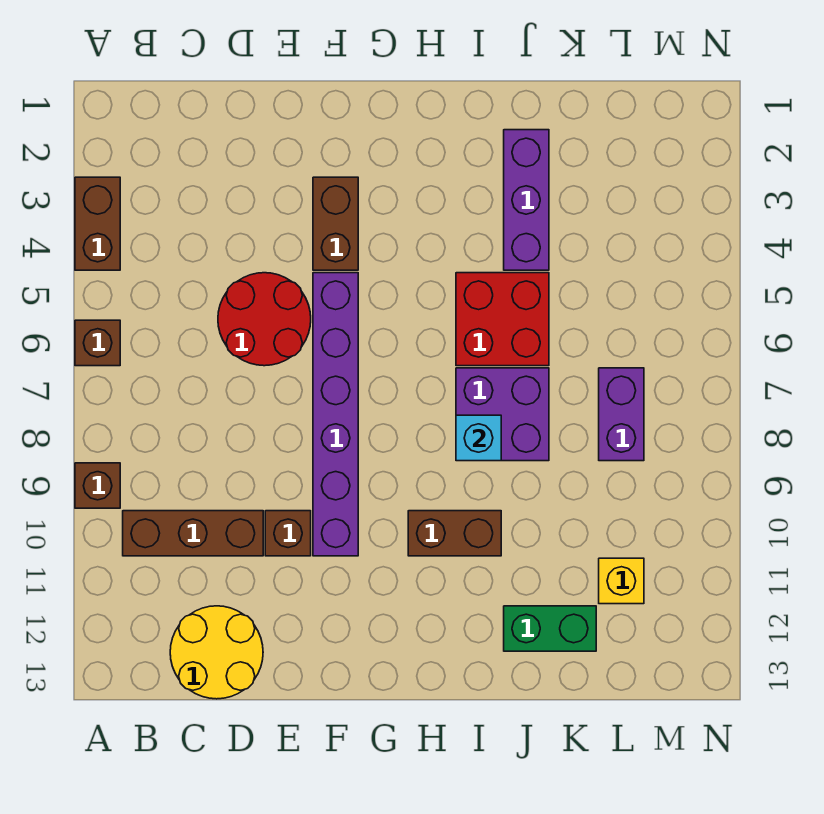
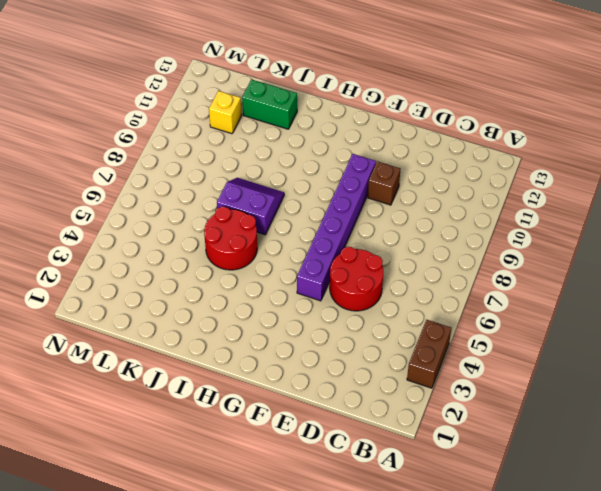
red round brick I5:J6 level 1 -> red brick I5:J6 level 1
purple slope I7:J8 level 1 top 7 -> purple brick I7:J8 level 1
none -> brown brick A6 level 1
none -> brown brick A9 level 1
none -> brown brick B10:D10 level 1

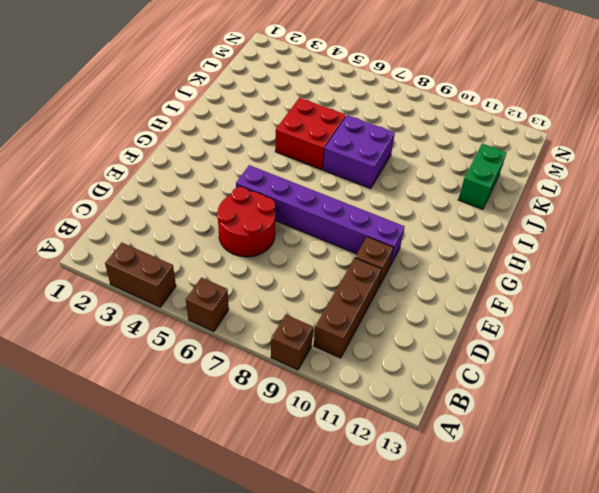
none -> yellow round brick C12:D13 level 1
none -> brown brick F3:F4 level 1
none -> brown brick H10:I10 level 1

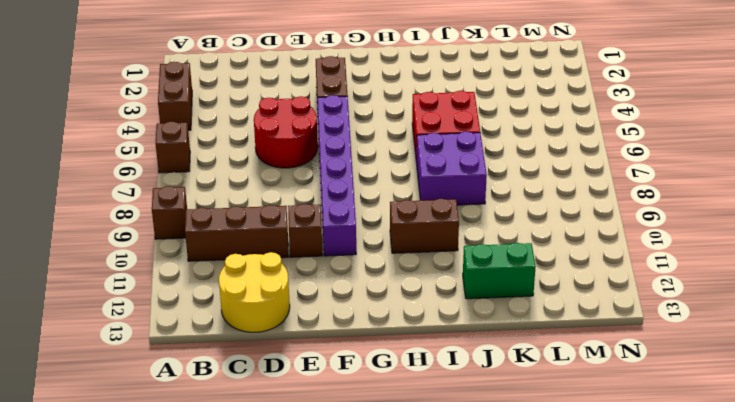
none -> purple brick J2:J4 level 1
none -> purple brick L7:L8 level 1
none -> yellow brick L11 level 1

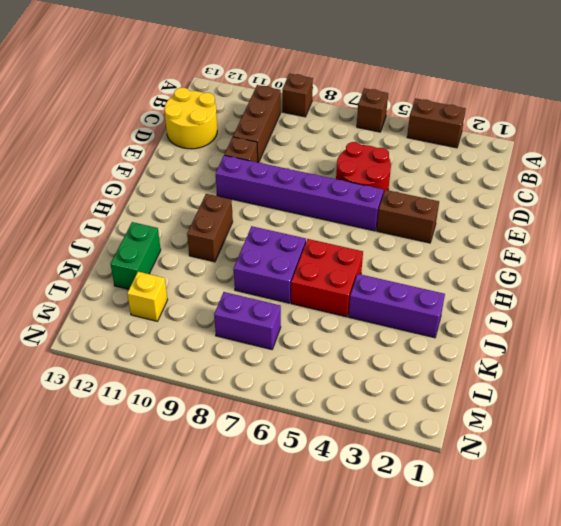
none -> cyan brick I8 level 2

